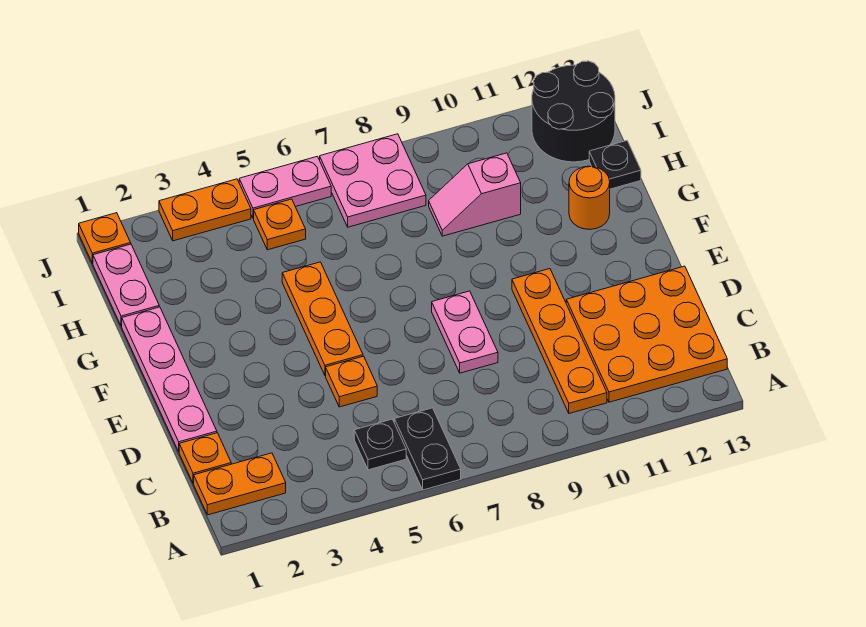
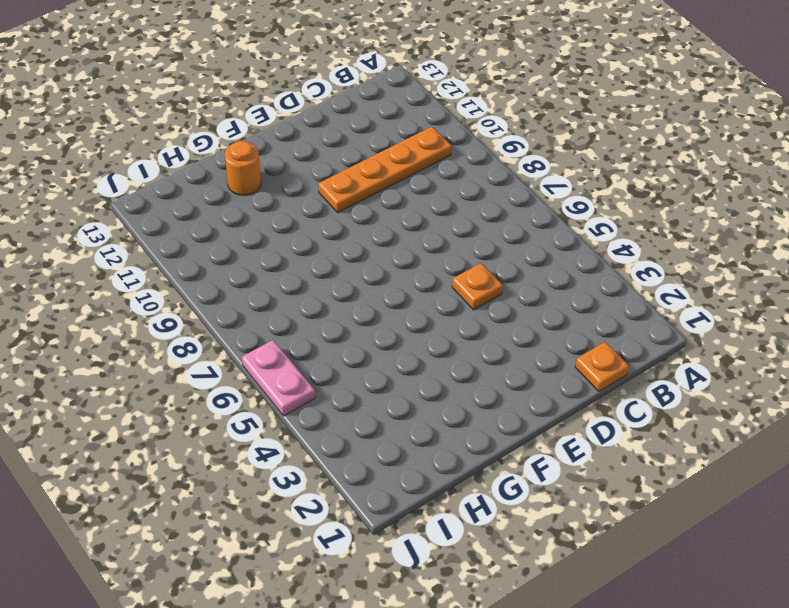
none -> black plate A6:B6 level 1
none -> orange plate B1:B2 level 1
none -> black plate B5 level 1

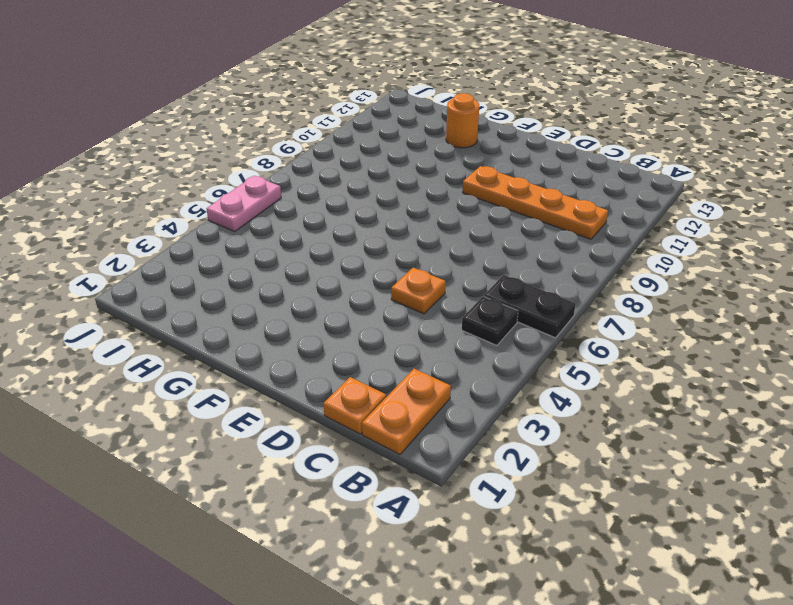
none -> orange plate B11:D13 level 1
none -> pink plate D1:G1 level 1
none -> pink plate D8:E8 level 1

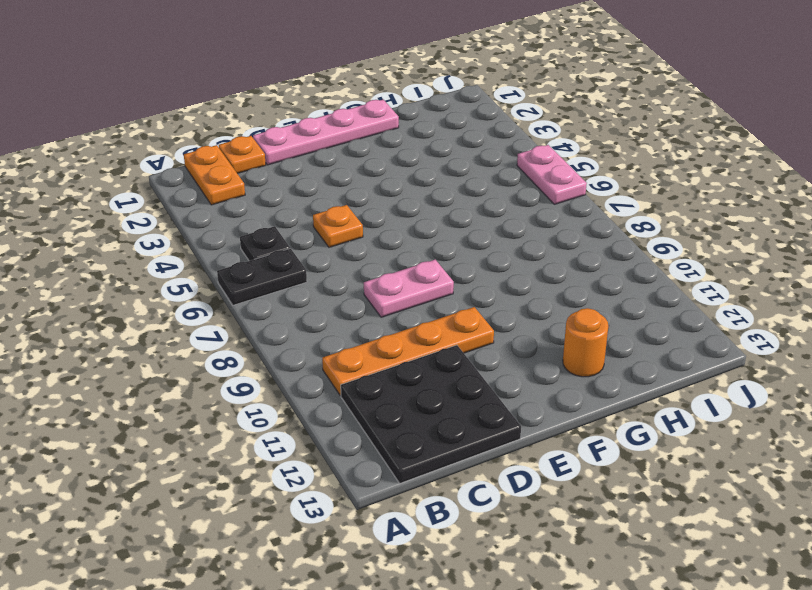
black plate B11:D13 level 1 -> orange plate B11:D13 level 1
none -> orange plate E5:G5 level 1
none -> pink plate H1:I1 level 1
none -> pink slope H9:H10 level 1 top 10

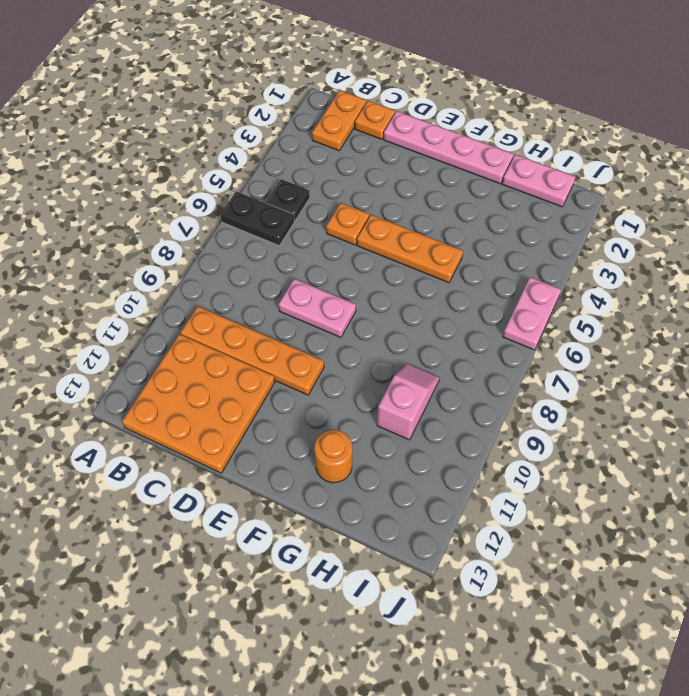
none -> black plate H13 level 1
none -> orange plate I5 level 1
none -> pink plate I7:J8 level 1

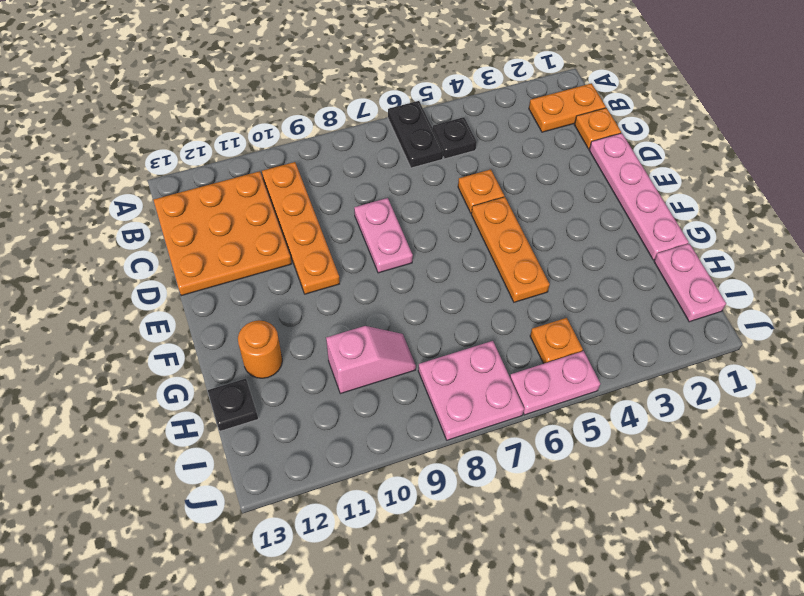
none -> black round brick I12:J13 level 1
none -> orange plate J1 level 1
none -> orange plate J3:J4 level 1

